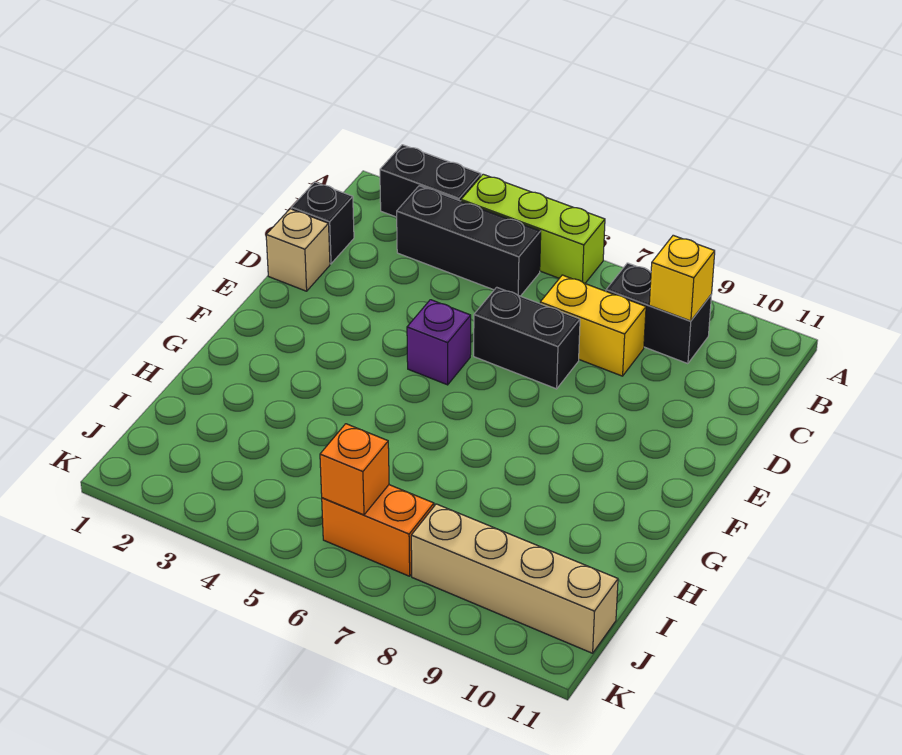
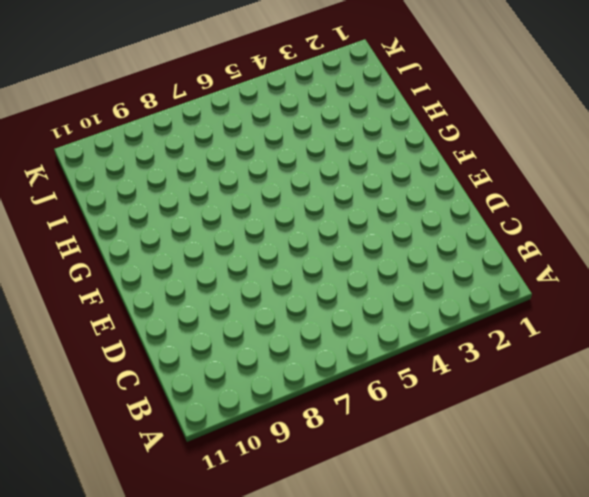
none -> black brick A2:A3 level 1
none -> lime brick A4:A6 level 1
none -> black brick B3:B5 level 1

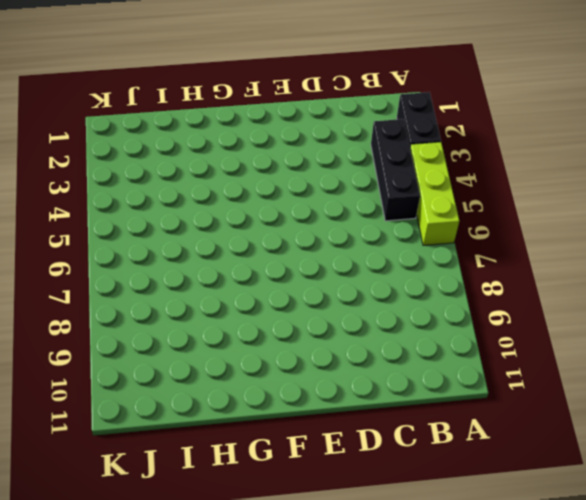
none -> black brick B8:B9 level 1
none -> black brick C1 level 1
none -> yellow brick C7:C8 level 1

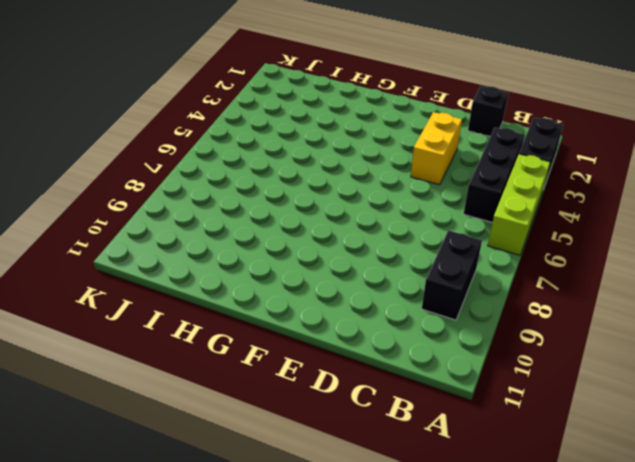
yellow brick D3:D4 level 1 -> yellow brick C7:C8 level 1
none -> tan brick D1 level 1
none -> black brick D6:D7 level 1
none -> purple brick E5 level 1

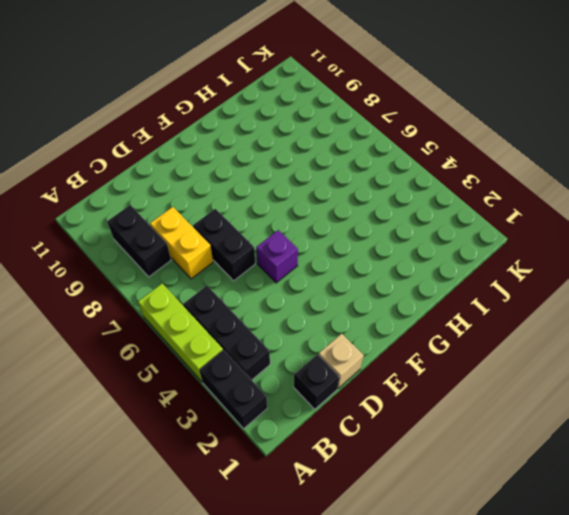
none -> orange brick J6:J7 level 1
none -> tan brick J8:J11 level 1
none -> yellow brick B9 level 2

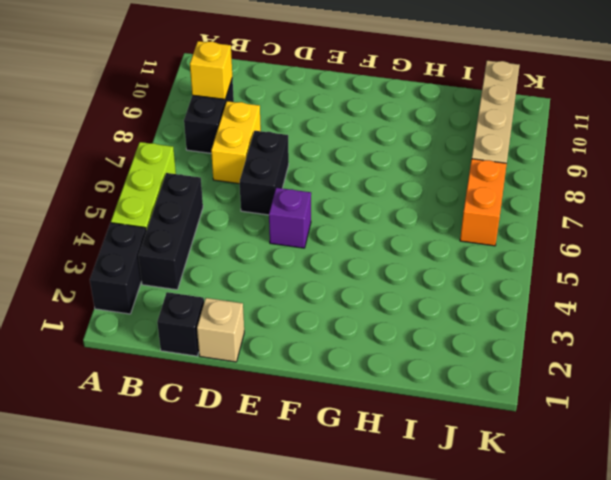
none -> orange brick J6 level 2

